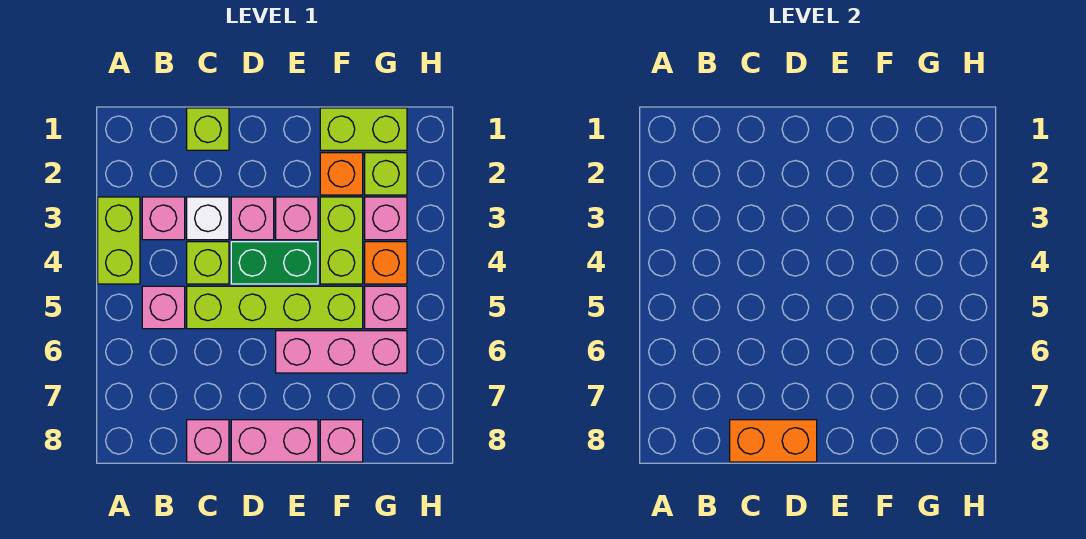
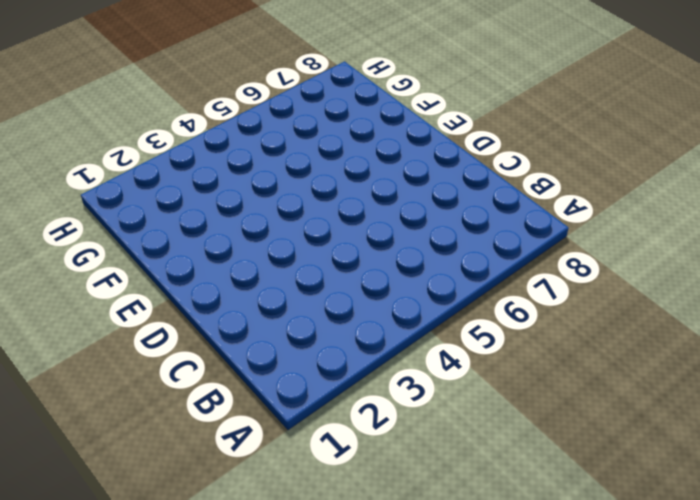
none -> lime brick A3:A4 level 1
none -> pink brick B3 level 1
none -> pink brick B5 level 1

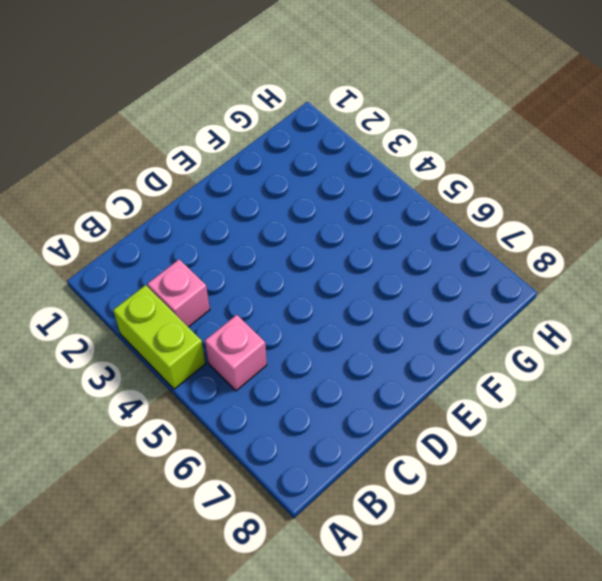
none -> lime brick C1 level 1
none -> white brick C3 level 1
none -> lime brick C4 level 1

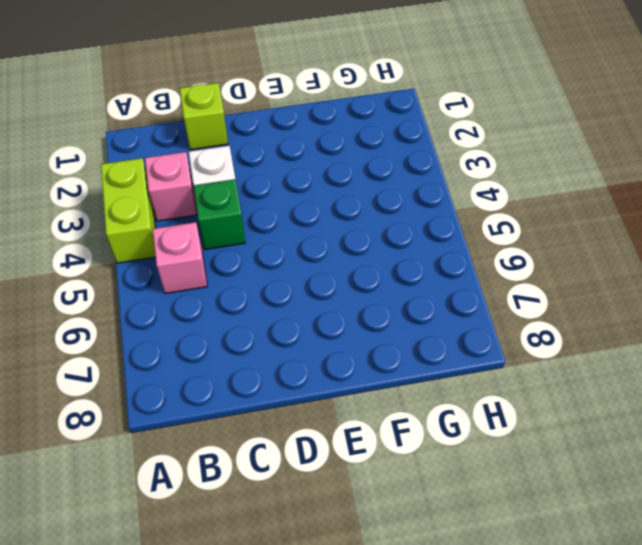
green brick C4 level 1 -> lime brick C4 level 1
none -> lime brick C5:F5 level 1
none -> pink brick C8 level 1
none -> pink brick D3 level 1

